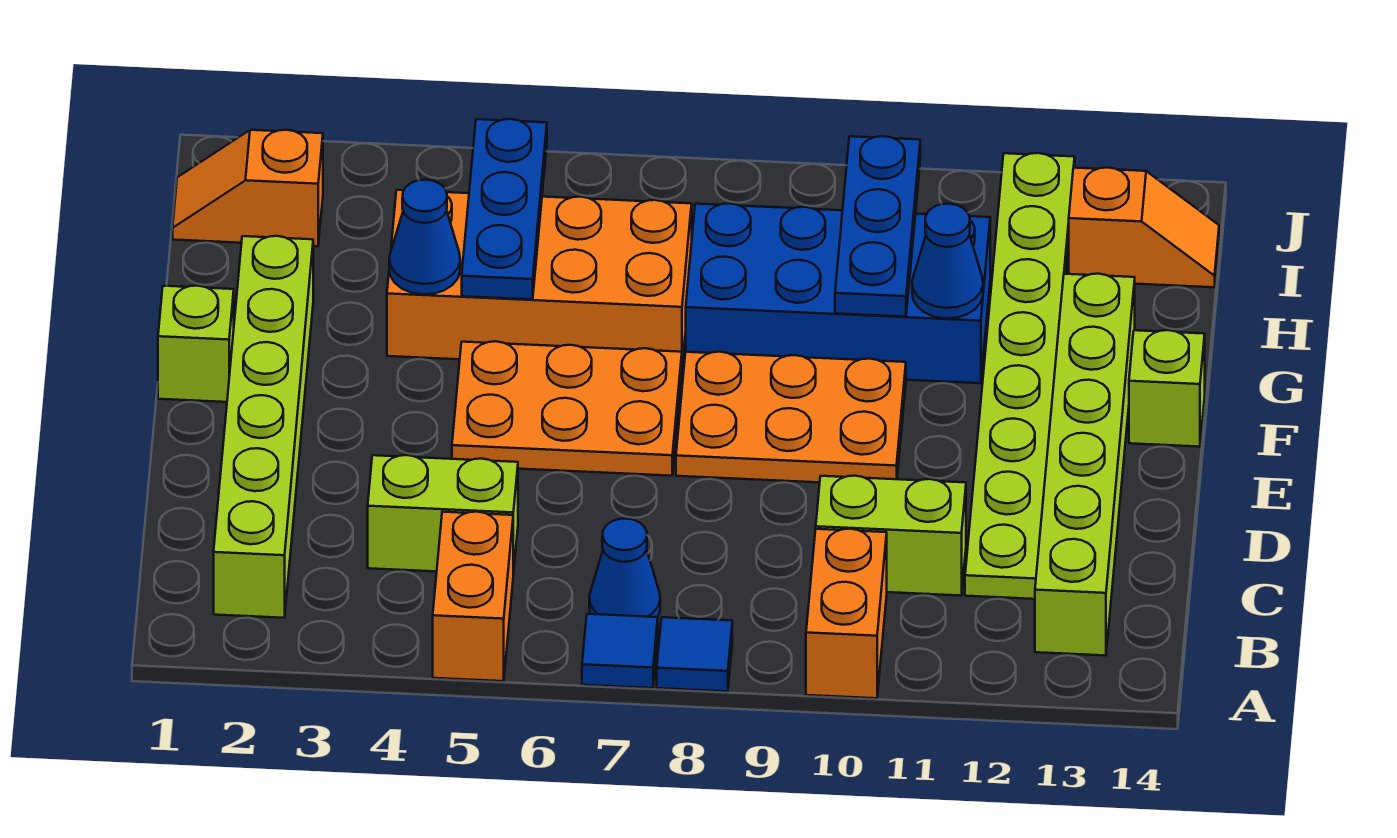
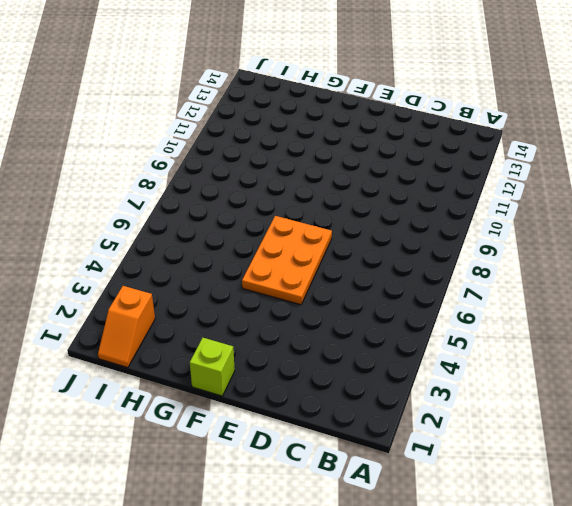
none -> orange brick A5:B5 level 1
none -> blue tile A7 level 1
none -> blue tile A8 level 1

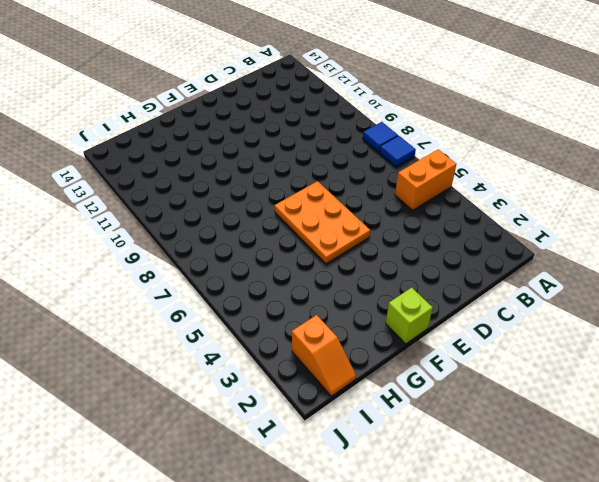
none -> orange brick A10:B10 level 1
none -> lime brick B2:G2 level 1
none -> blue cone B7 level 1

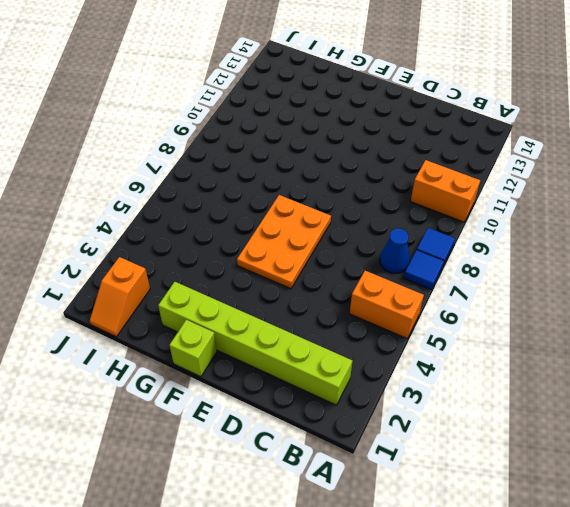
none -> lime brick B13:G13 level 1
none -> lime brick C4:C5 level 1
none -> lime brick C10:C11 level 1

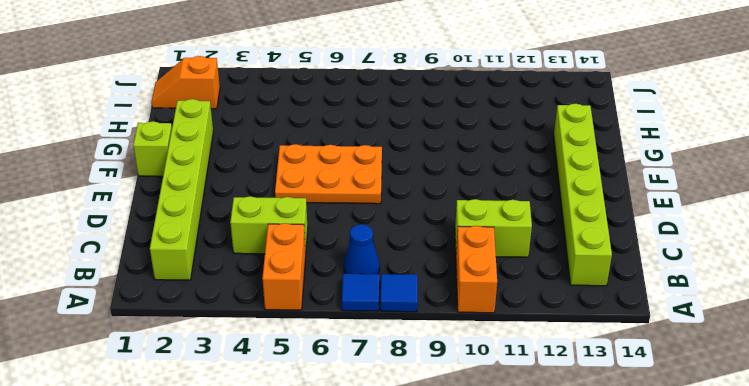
none -> lime plate C12:J12 level 1
none -> orange plate E8:F10 level 1
none -> lime brick F14 level 1

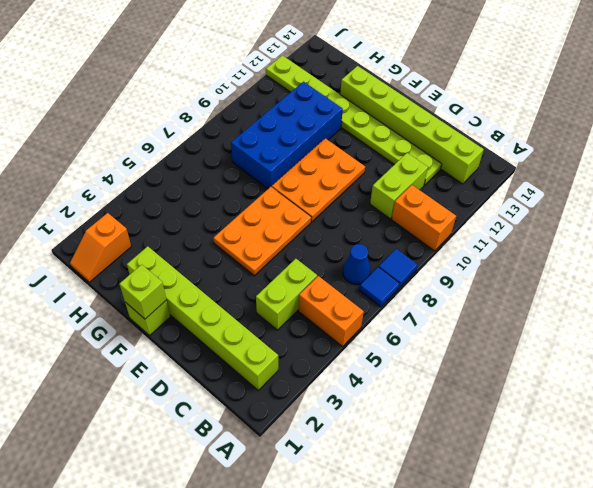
lime brick F1 level 2 -> lime brick F14 level 1
none -> orange brick G4:H7 level 1
none -> orange slope I13:I14 level 1 top 13
none -> blue cone G4 level 2

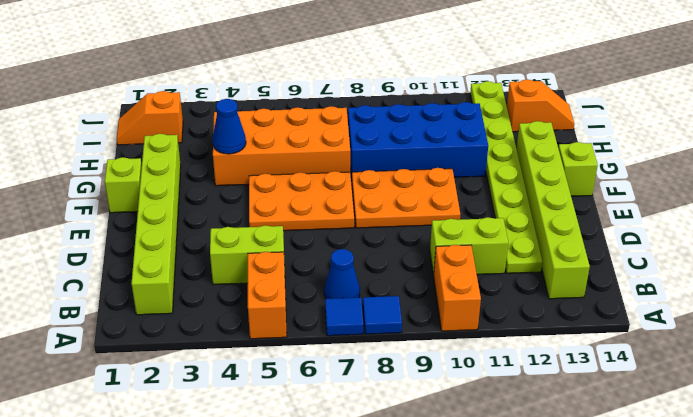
none -> blue plate G5:I5 level 2
none -> blue plate G10:I10 level 2
none -> blue cone G11 level 2

